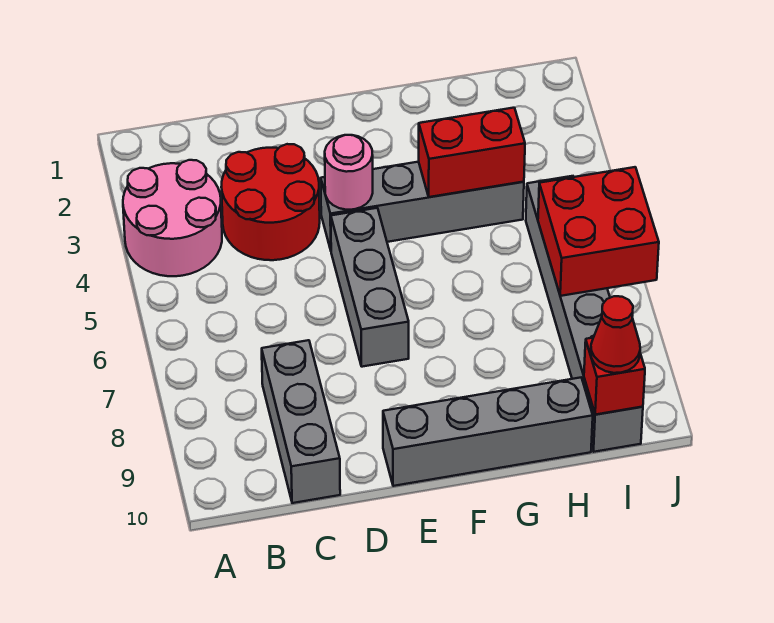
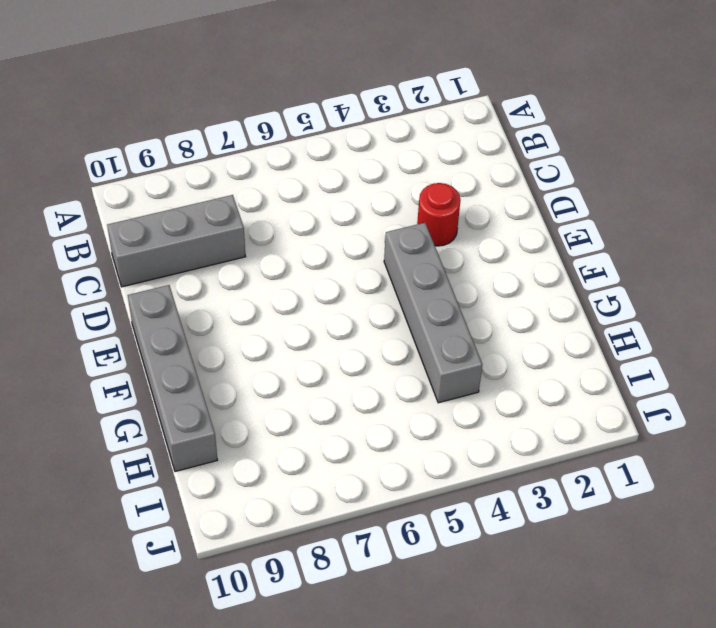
red round brick D3 level 1 -> red round brick C3:D4 level 1
none -> pink round brick A3:B4 level 1
none -> grey brick E5:E7 level 1
none -> grey brick I5:I10 level 1

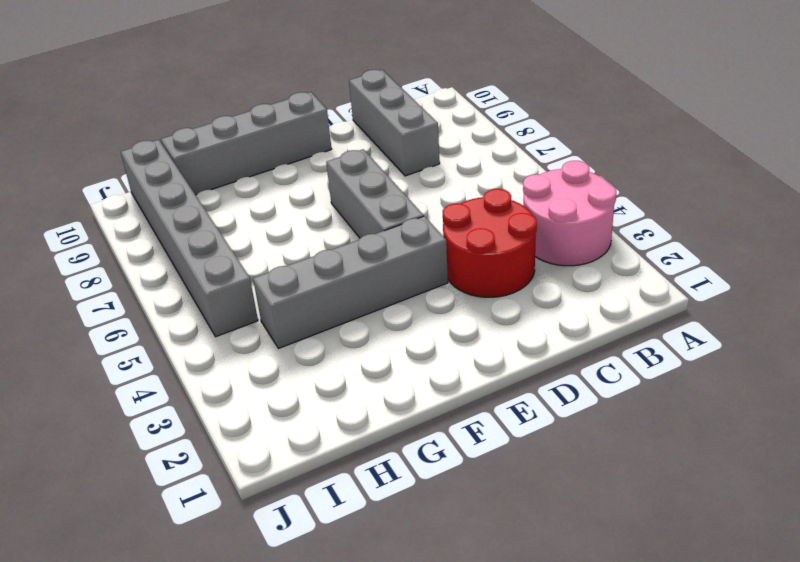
none -> pink round brick E4 level 2
none -> red brick G4:H4 level 2
none -> red brick I6:J7 level 2

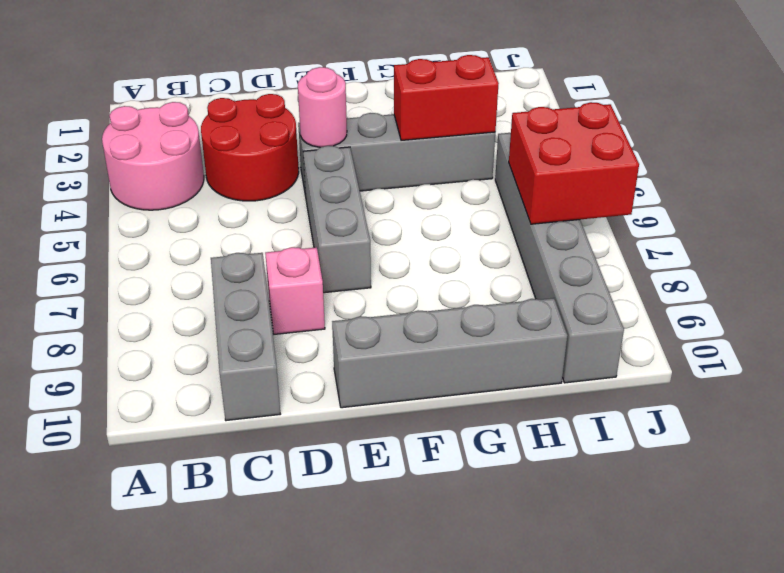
pink brick D8 level 1 -> none
none -> red brick I10 level 2
none -> red cone I10 level 3

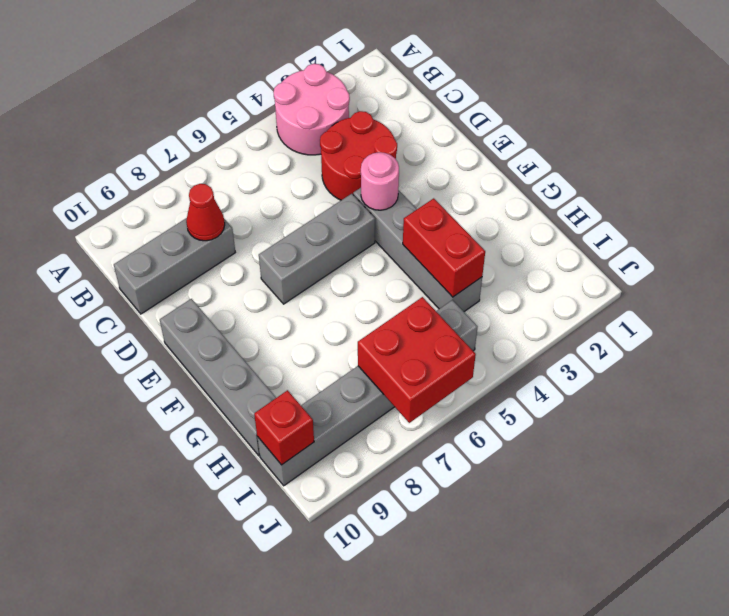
red cone C8 level 2 -> red cone I10 level 3

